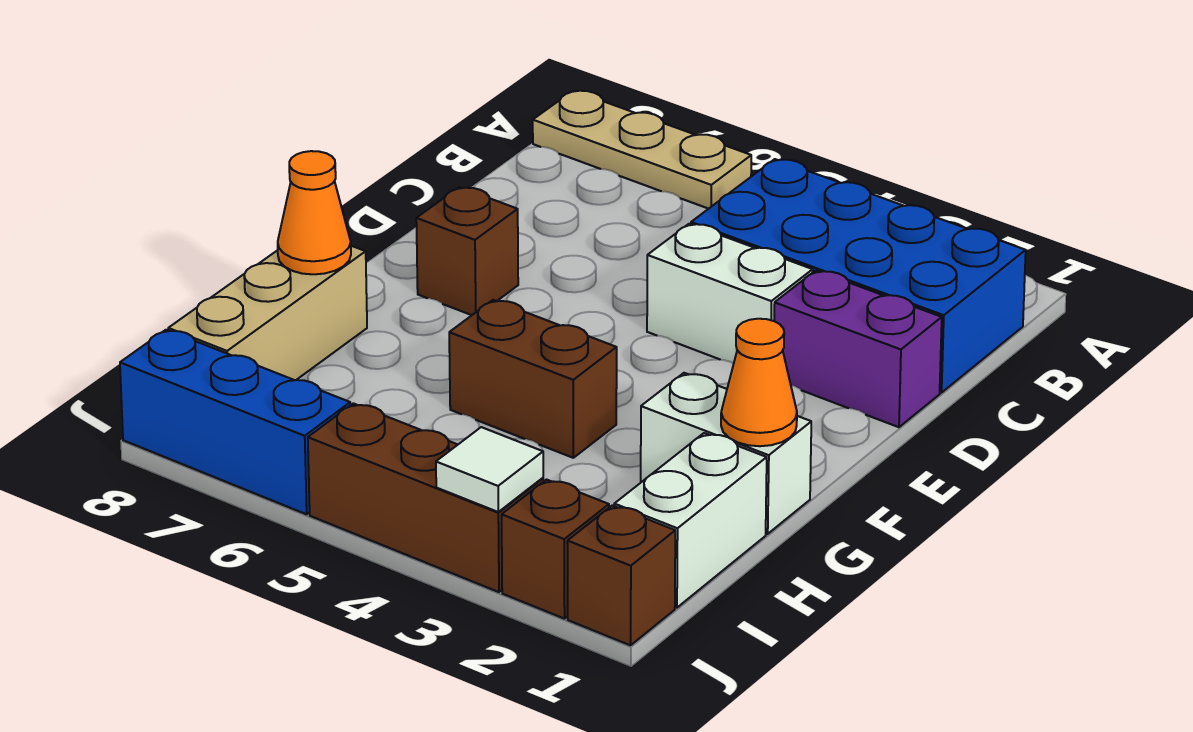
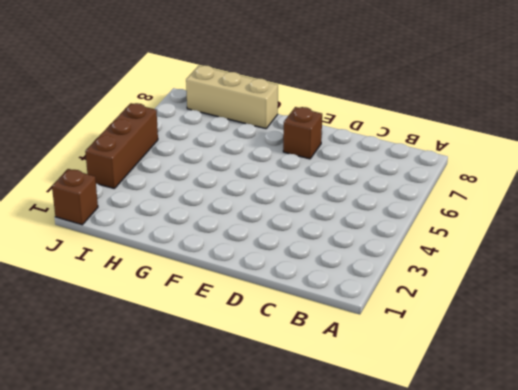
none -> tan plate A6:A8 level 1
none -> blue brick B1:C4 level 1
none -> purple brick D1:D2 level 1

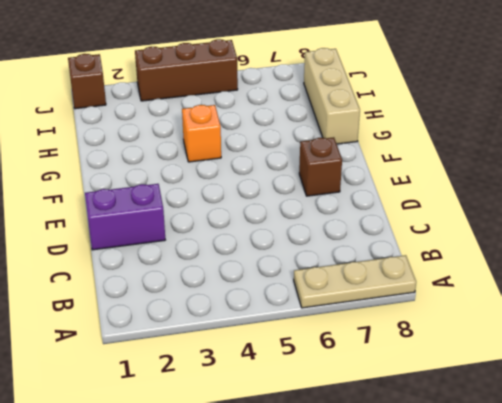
orange brick G4 level 1 -> brown brick G4:G5 level 1
none -> blue brick B1:C4 level 1
none -> white brick D3:D4 level 1
none -> white brick G1:G2 level 1

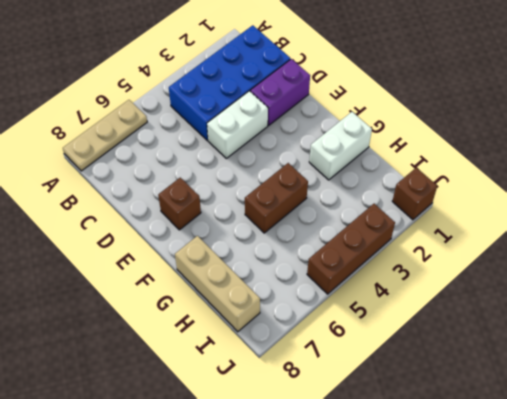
none -> white brick H1:I1 level 1
none -> brown brick J2 level 1
none -> blue brick J6:J8 level 1

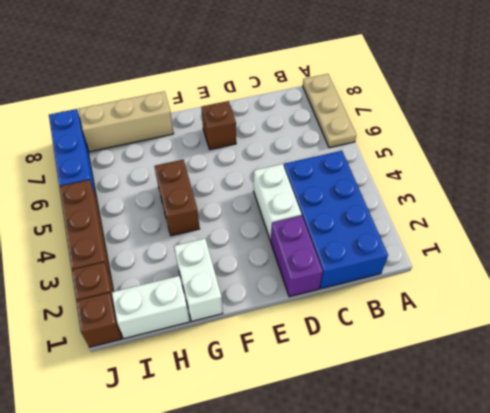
none -> orange cone G1 level 2
none -> orange cone G8 level 2
none -> white tile J3 level 2

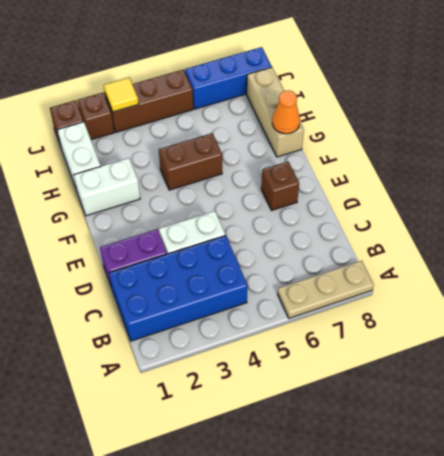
yellow tile J3 level 2 -> white tile J3 level 2
none -> orange cone G1 level 2

